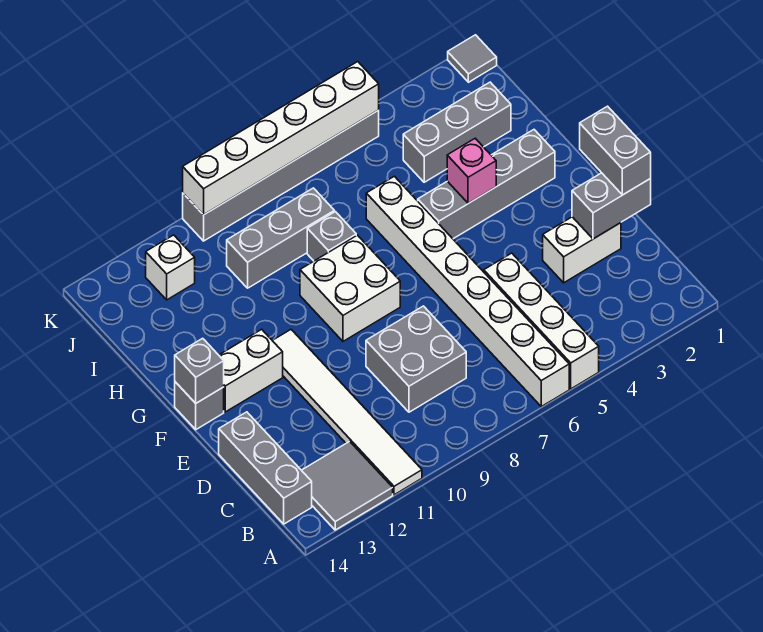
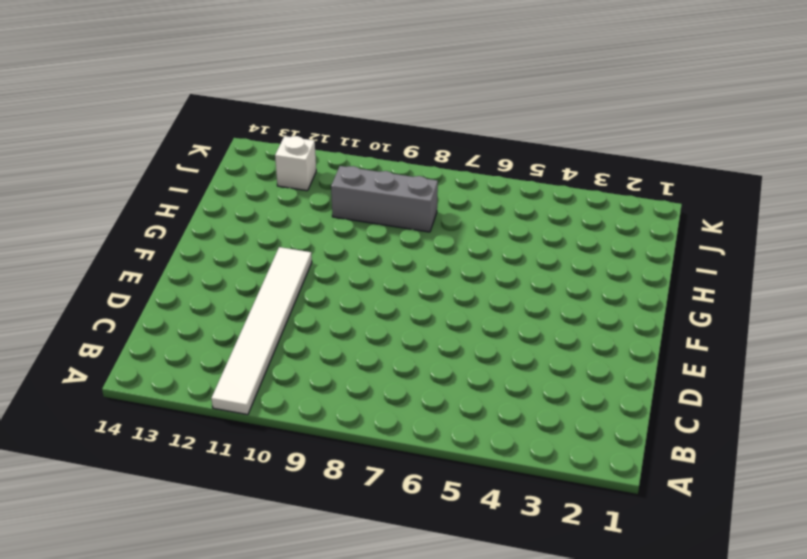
none -> white brick A5:D5 level 1
none -> white brick A6:H6 level 1
none -> grey tile A12:B13 level 1

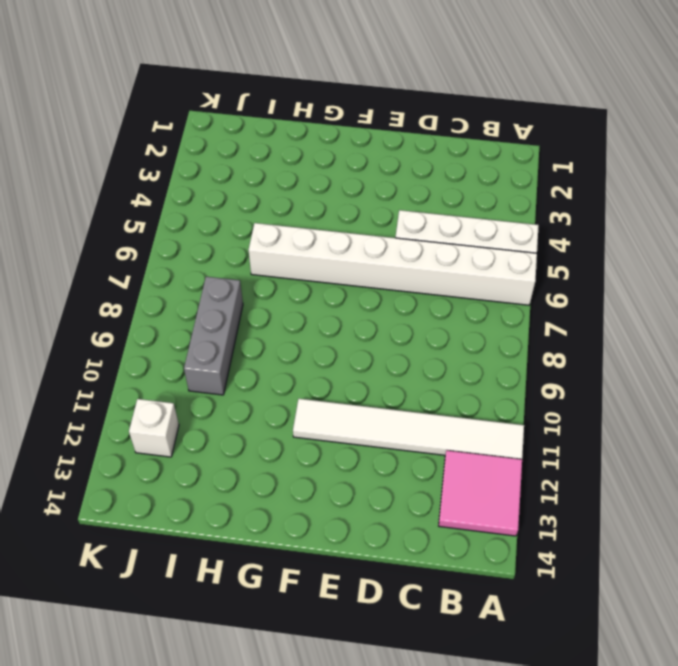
pink tile A12:B13 level 1 -> grey tile A12:B13 level 1
none -> grey brick B14:D14 level 1
none -> grey brick C8:D9 level 1
none -> white brick D2:D3 level 1

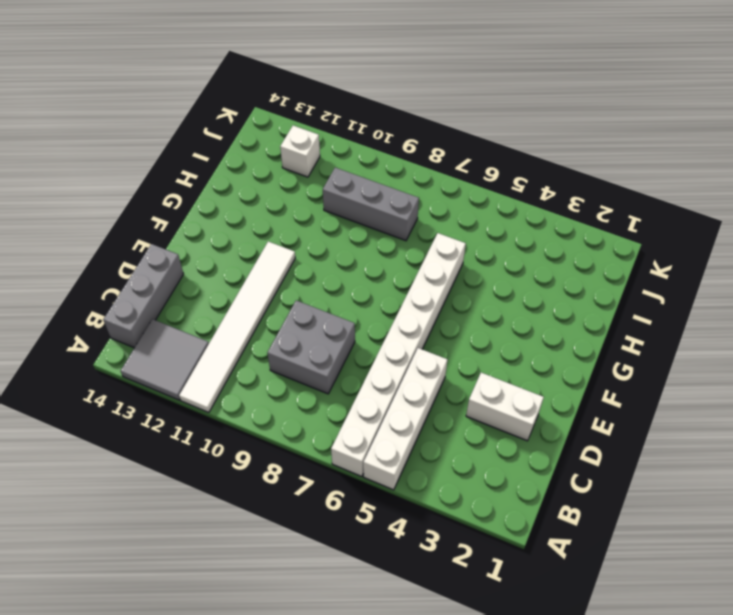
none -> white brick F8:G9 level 1
none -> white brick F12:F13 level 1
none -> grey brick F14 level 1

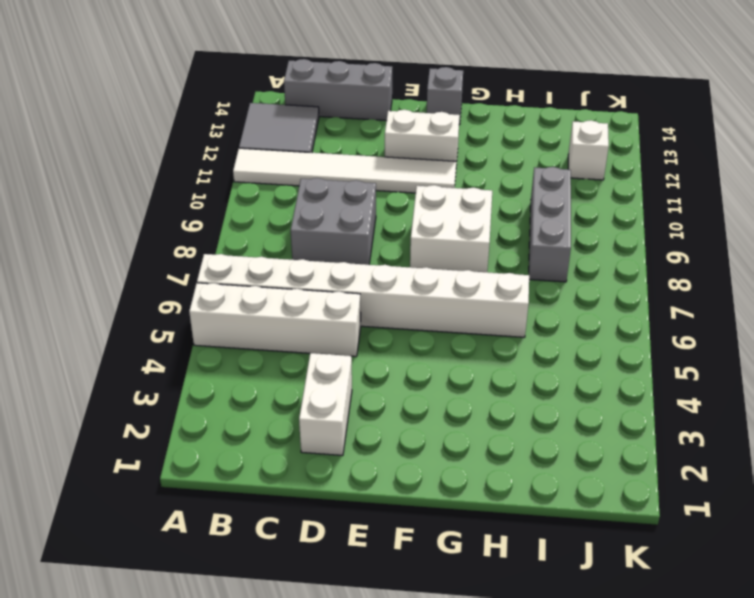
white brick E12:F12 level 1 -> white brick F12:F13 level 1
none -> grey brick G2:G5 level 1
none -> grey brick H8 level 1
none -> grey brick I2:I4 level 1

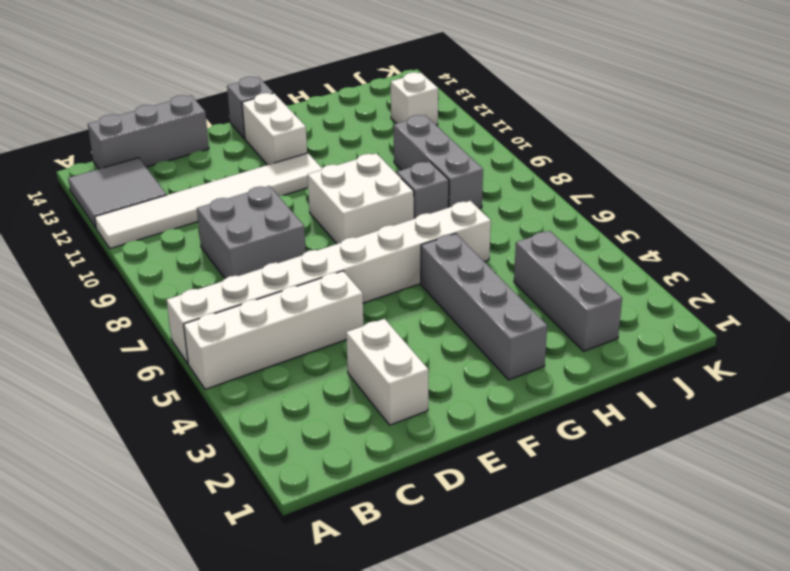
none -> grey tile K1 level 1
none -> grey brick K5:K10 level 1
none -> grey brick D1:D2 level 2

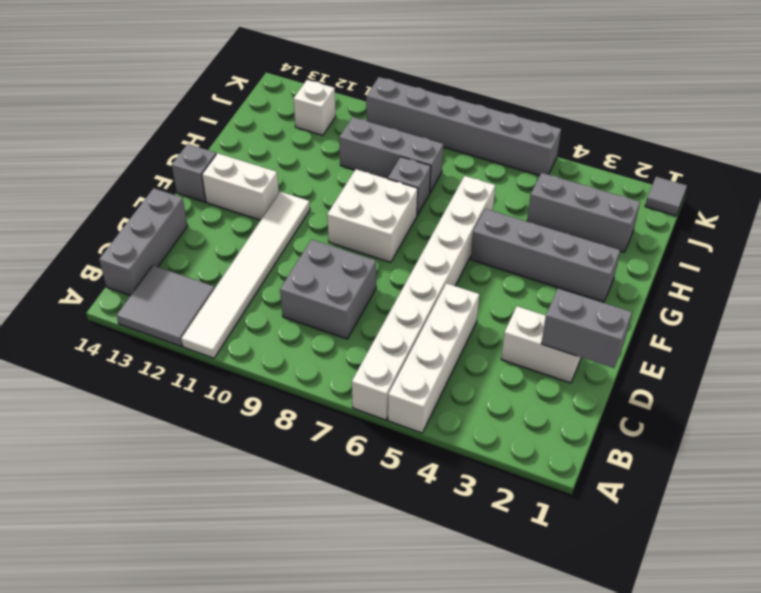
none -> grey brick F14 level 2
none -> pink brick G4 level 2
none -> white brick K5:K10 level 2

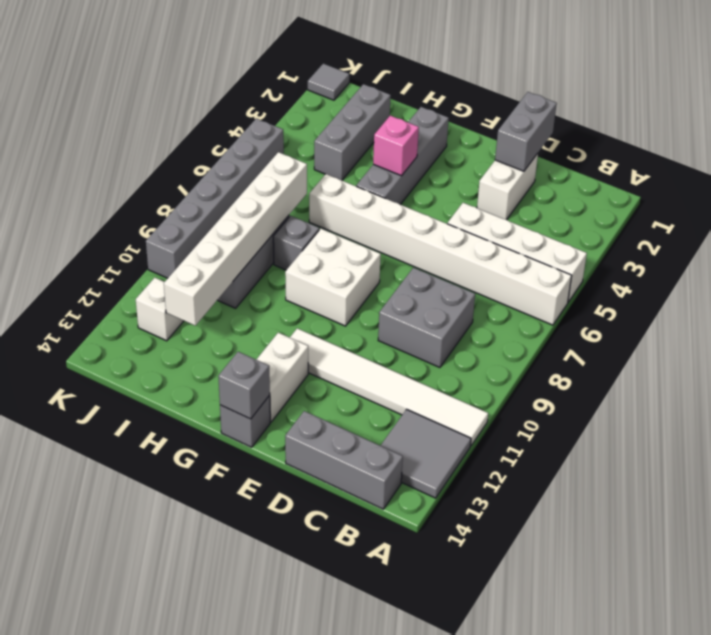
white brick I7:I12 level 2 -> white brick K5:K10 level 2
none -> grey brick D1:E1 level 3

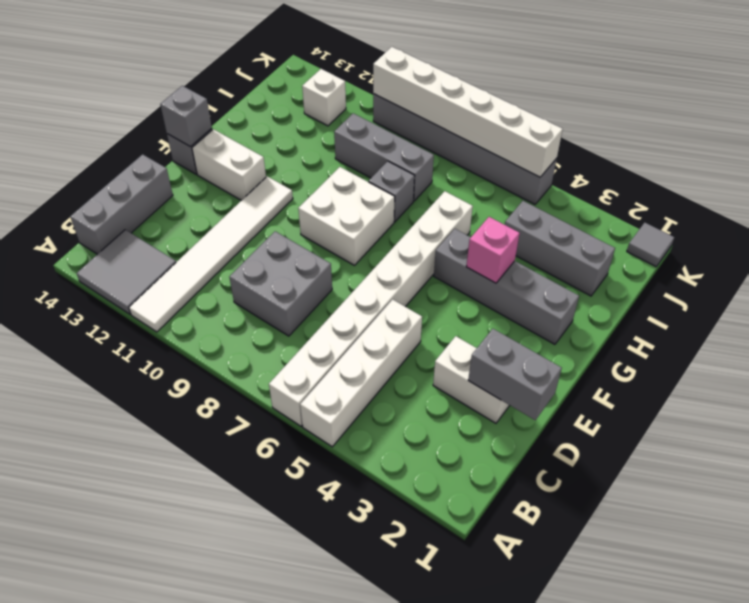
none -> grey brick D1:E1 level 3

